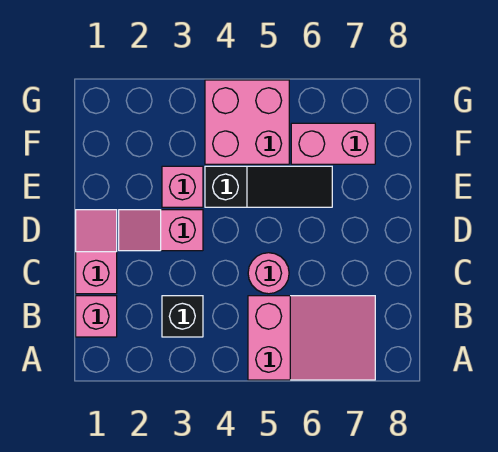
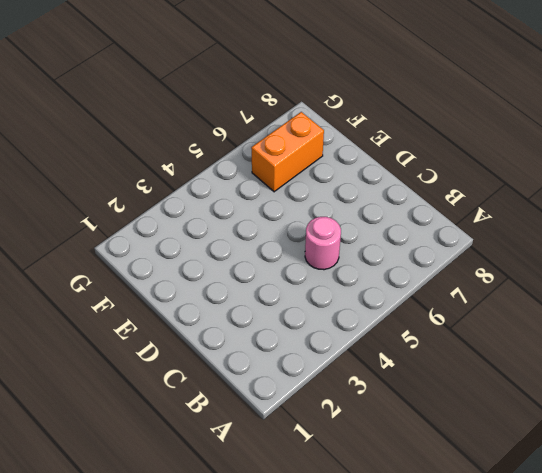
orange brick F6:F7 level 1 -> pink brick F6:F7 level 1
none -> pink slope A5:B7 level 1 top 5
none -> pink brick B1 level 1

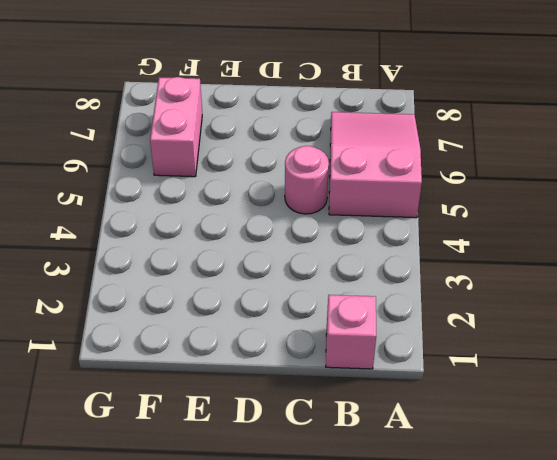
none -> black brick B3 level 1
none -> pink slope C1:D1 level 1 top C

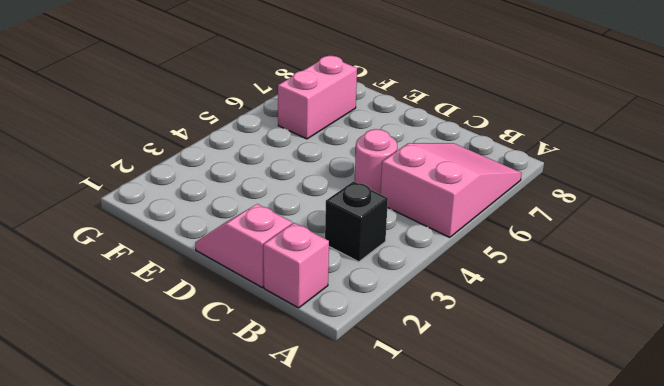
none -> pink slope D2:D3 level 1 top 3
none -> pink brick E3 level 1

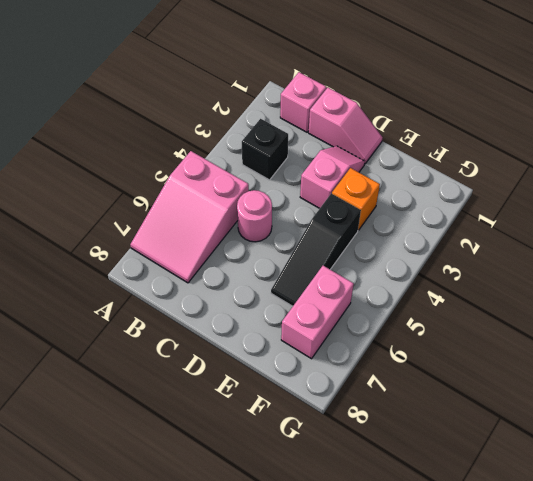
orange brick E3 level 1 -> pink brick E3 level 1
none -> pink brick F4:G5 level 1

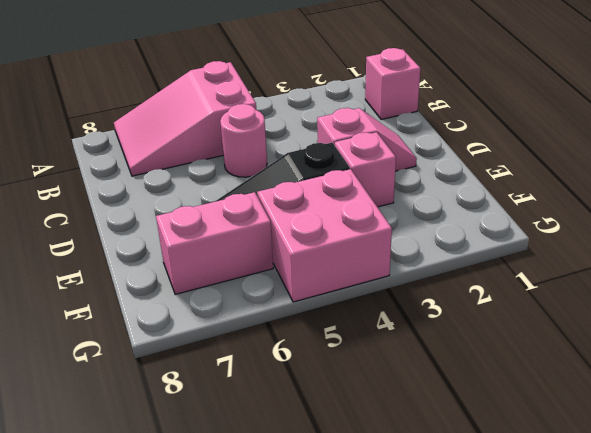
none -> black brick B3 level 1
none -> pink slope C1:D1 level 1 top C

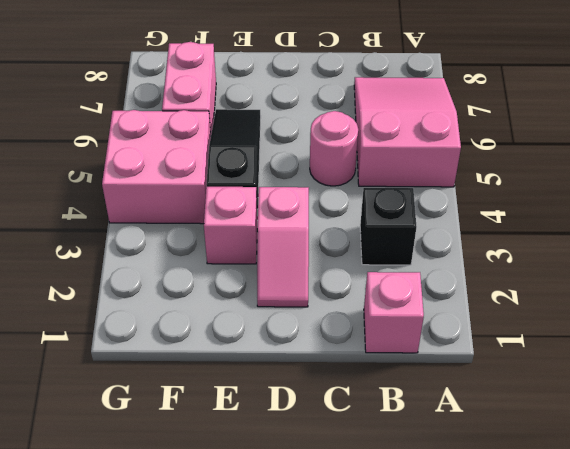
none -> pink slope C1:D1 level 1 top C

